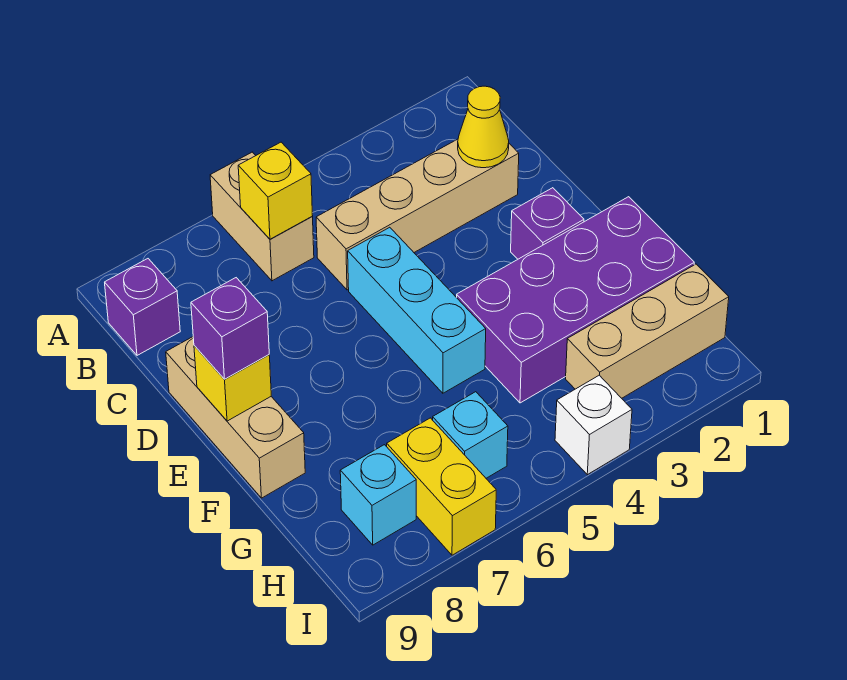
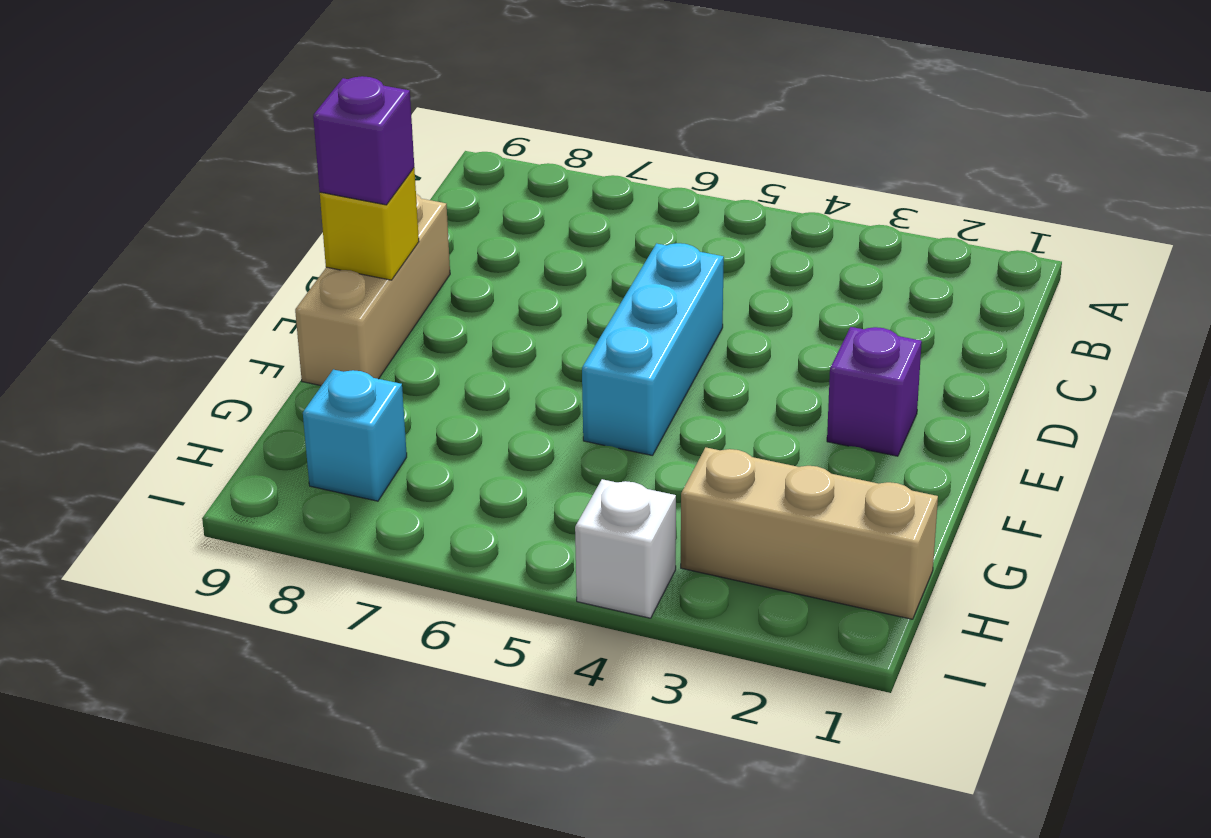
none -> tan brick A6:B6 level 1
none -> purple brick B9 level 1
none -> tan brick C2:C5 level 1

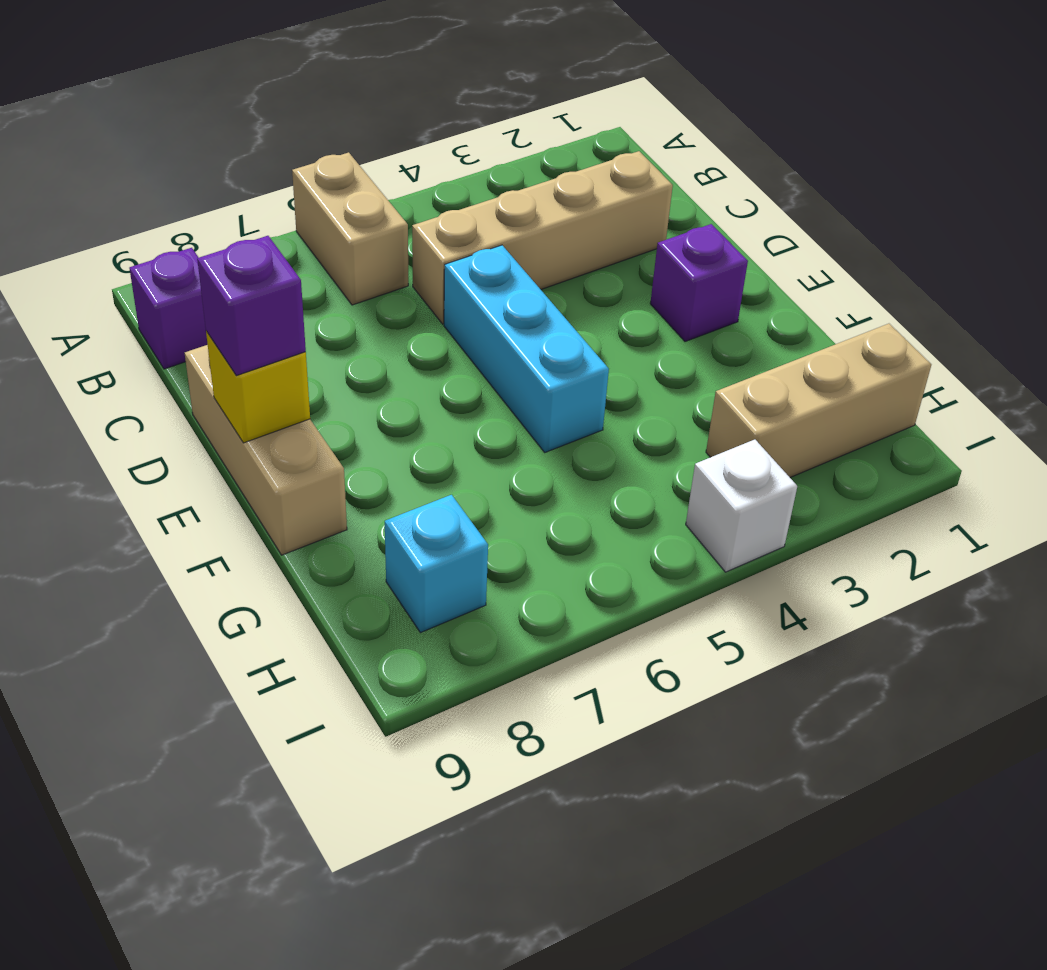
none -> purple brick F1:G4 level 1
none -> cyan brick H6 level 1
none -> yellow brick H7:I7 level 1

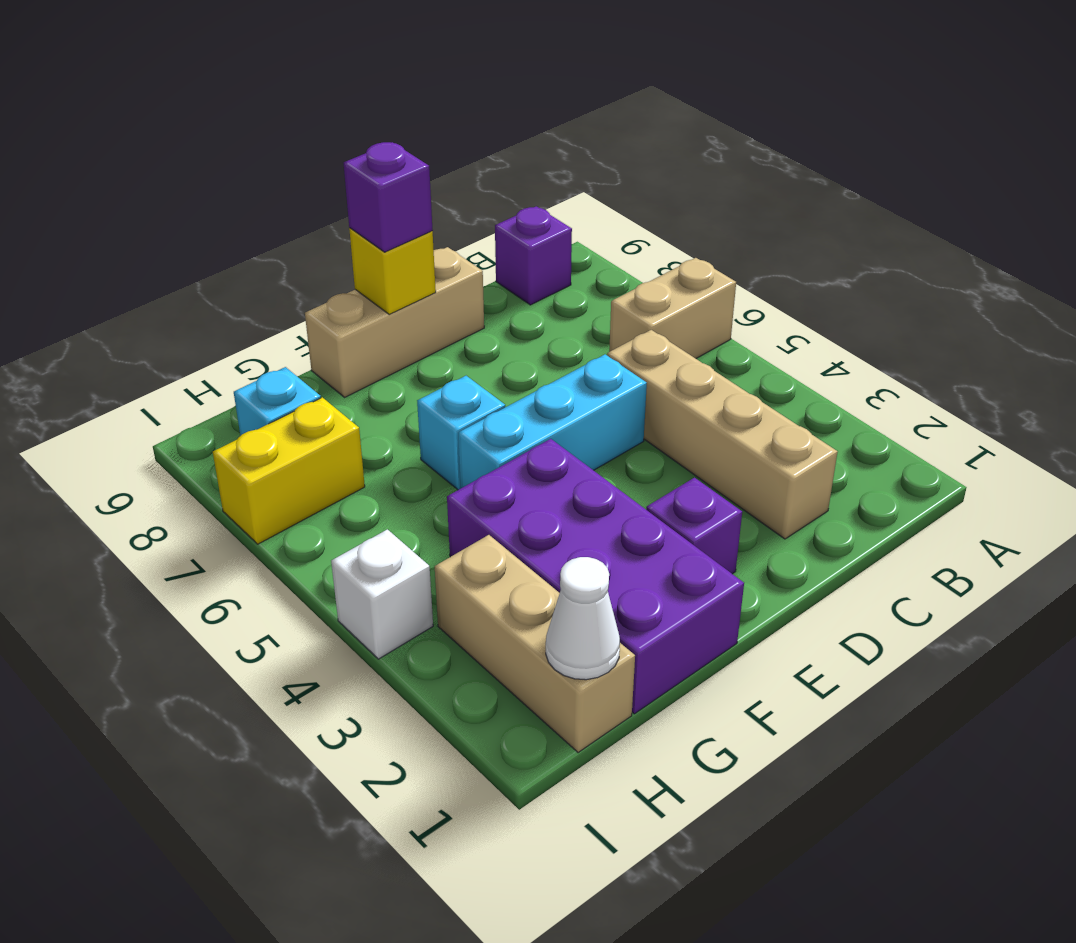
cyan brick F6 level 1 -> cyan brick H6 level 1
white cone H1 level 2 -> none
none -> yellow brick B6 level 2
none -> yellow cone C2 level 2

